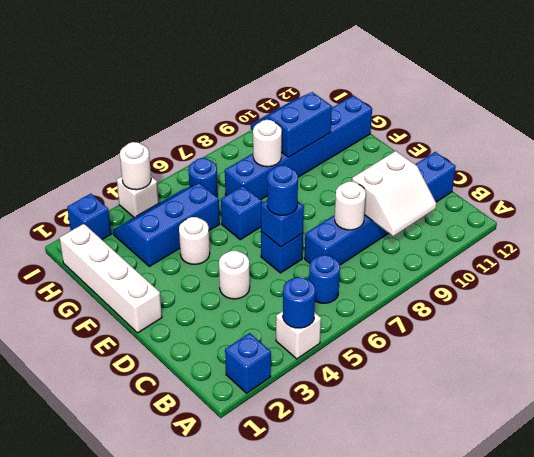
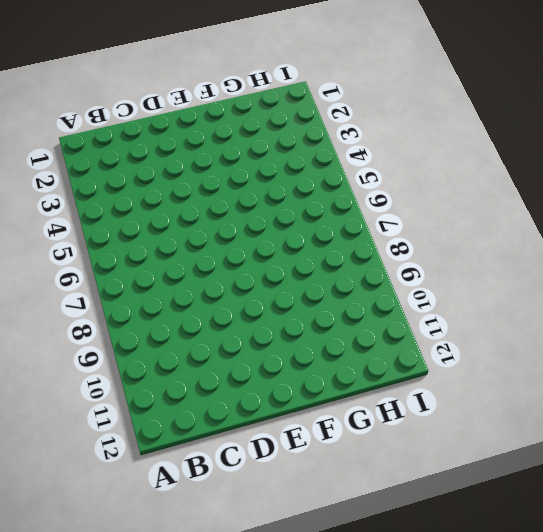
none -> blue brick A2 level 1
none -> white brick A4 level 1
none -> blue round brick B6 level 1

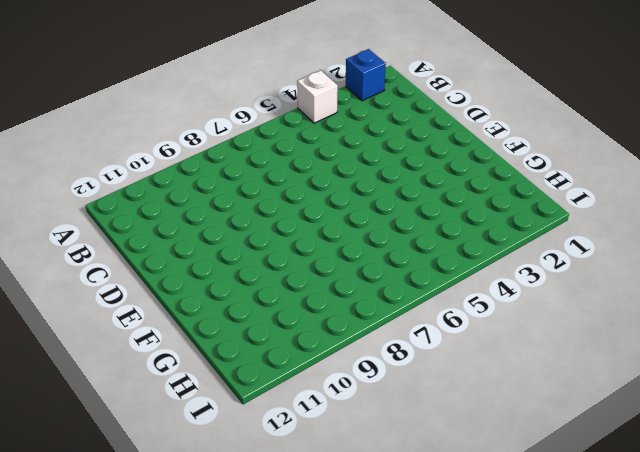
none -> blue round brick B6 level 1
none -> blue brick C7:C12 level 1
none -> white round brick D4 level 1

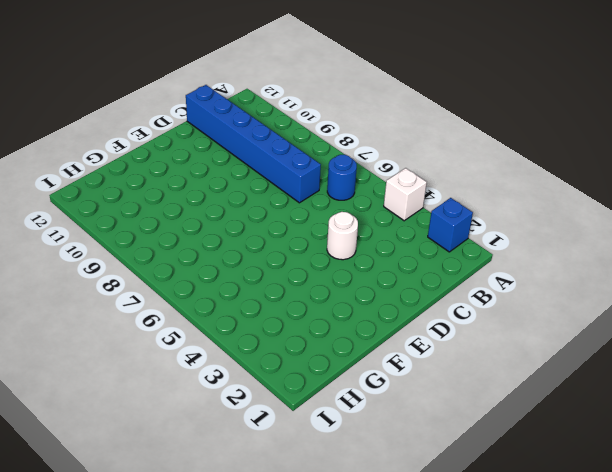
none -> blue brick D6 level 1
none -> white brick E1:H1 level 1
none -> white round brick F4 level 1

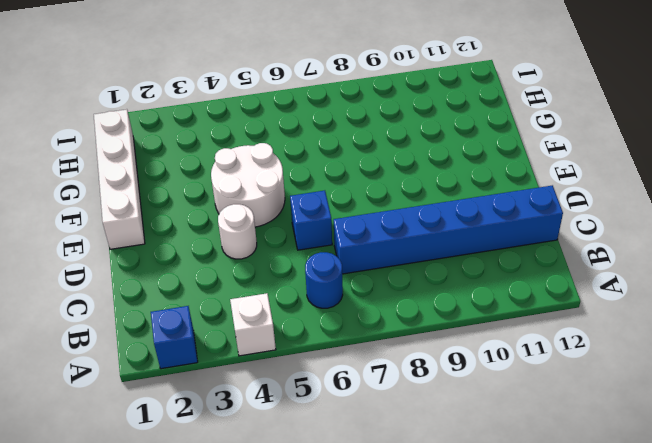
white round brick E4:F5 level 1 -> white round brick F4 level 1
none -> blue brick F6 level 1
none -> blue slope G3:H5 level 1 top G
none -> blue brick G7:G12 level 1

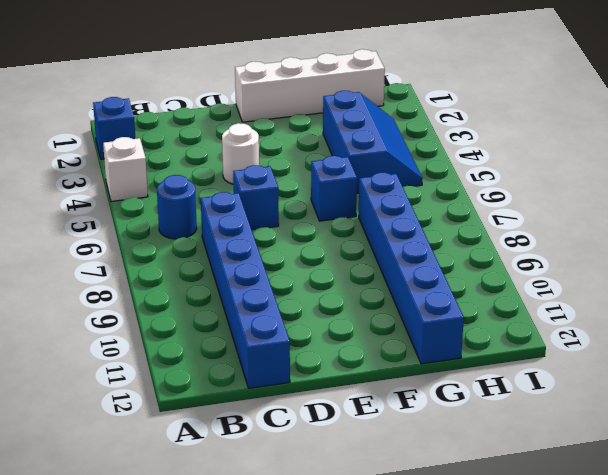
none -> white round brick F4 level 1
none -> blue round brick H6 level 1
none -> blue brick I2 level 1

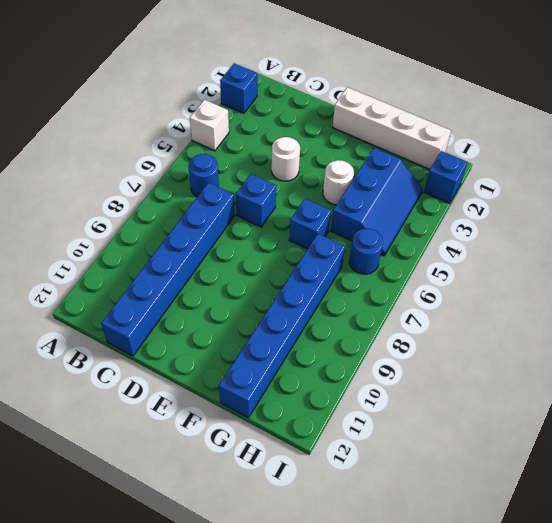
none -> white brick I4 level 1
none -> blue round brick A4 level 2
none -> white slope B9:C10 level 2 top C

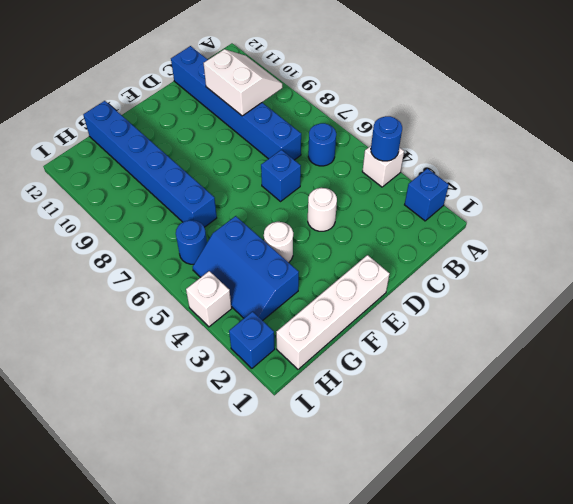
none -> blue brick F6 level 1
none -> white round brick C8 level 2
none -> blue brick D6 level 2

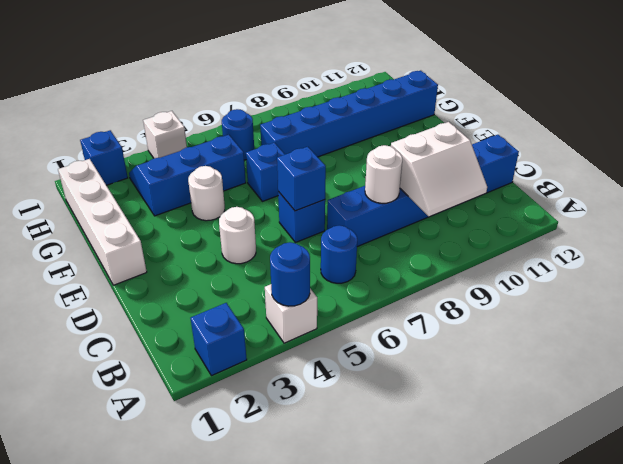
none -> white round brick G8 level 2
none -> blue slope G9:H10 level 2 top G
none -> white round brick I4 level 2

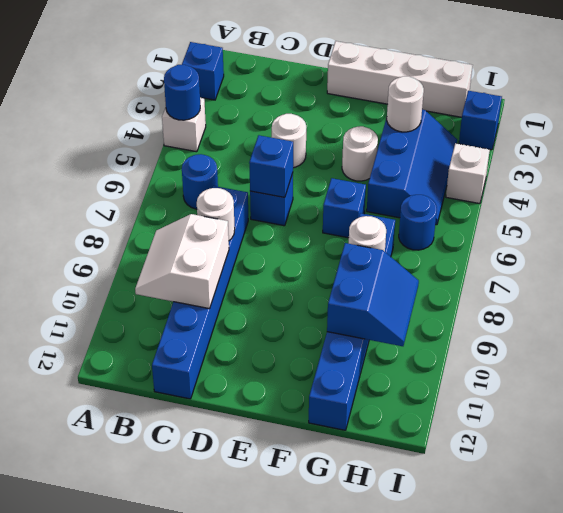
white round brick G3 level 2 -> white round brick I4 level 2
none -> blue round brick D6 level 3

